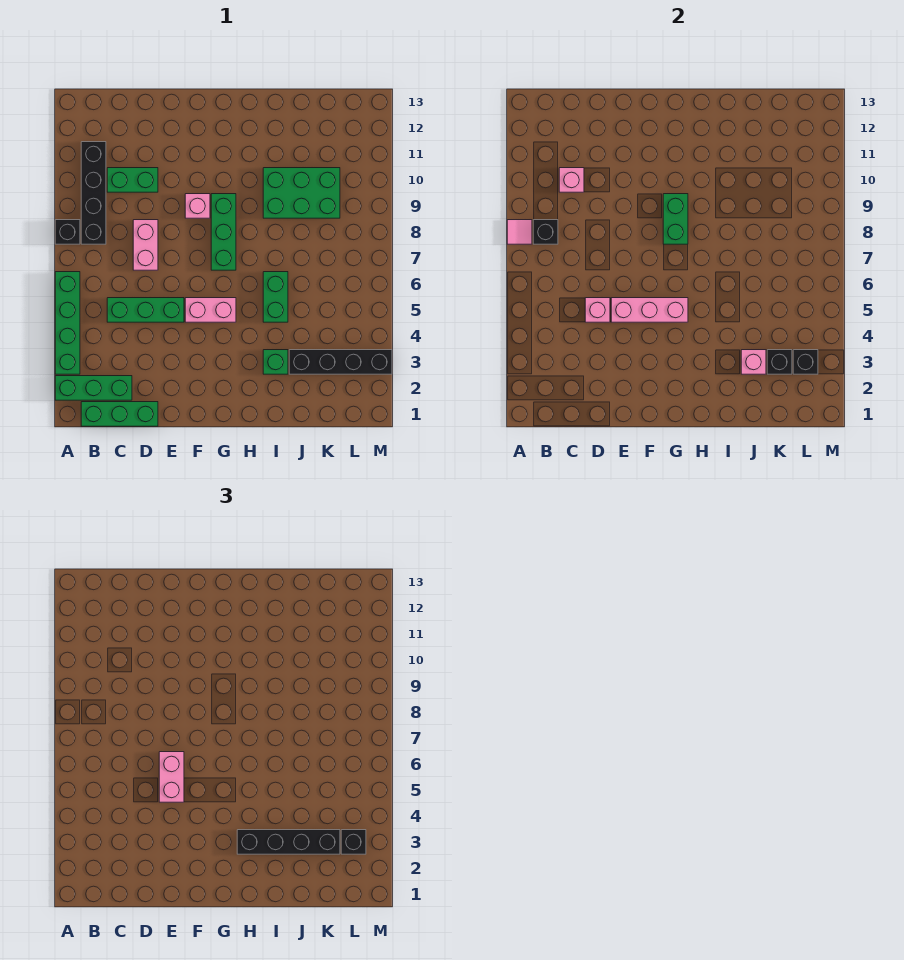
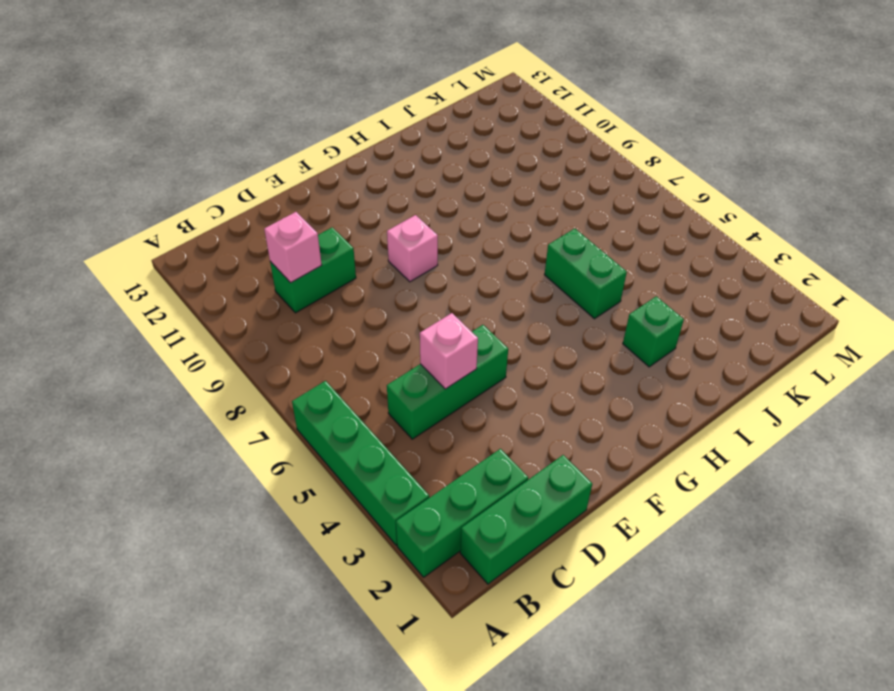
none -> black brick A8 level 1
none -> black brick B8:B11 level 1
none -> pink brick D7:D8 level 1

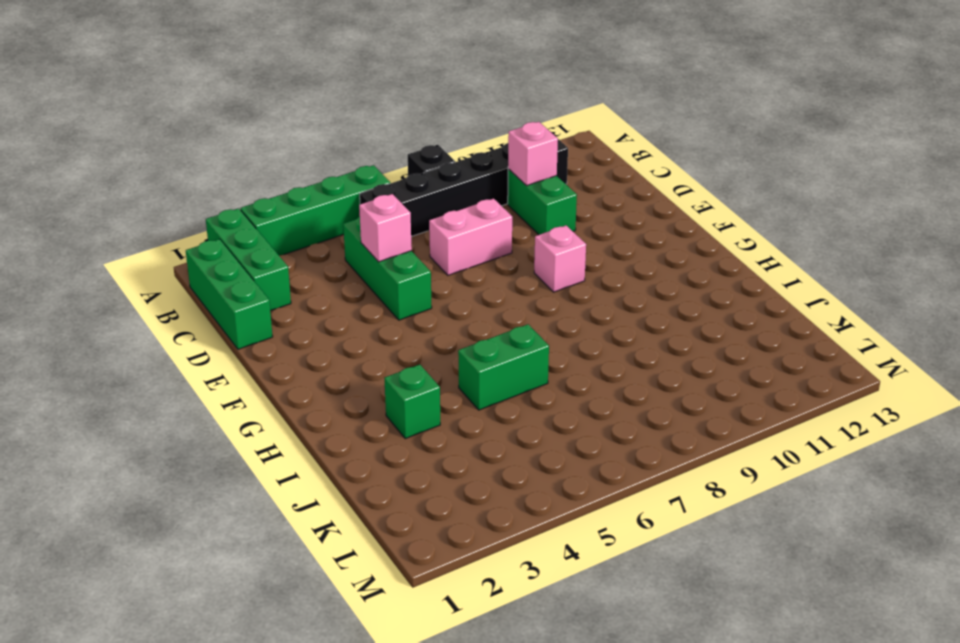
black brick B6:B11 level 1 -> black brick B8:B11 level 1
none -> pink brick F5:G5 level 1
none -> green brick G7:G9 level 1
none -> green brick I9:K10 level 1

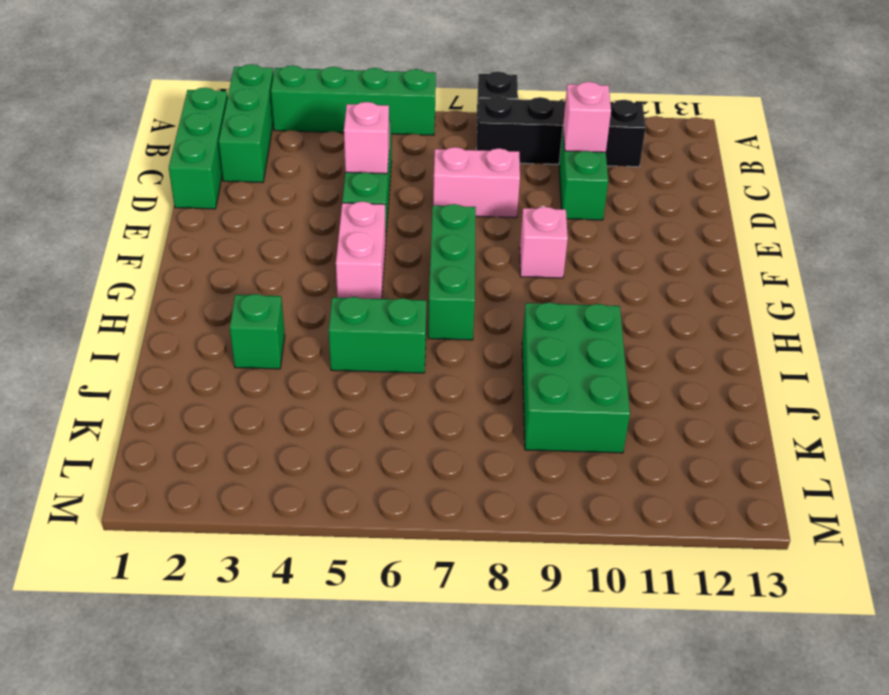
green brick F7:H7 level 1 -> green brick G7:G9 level 1
none -> black brick J3:M3 level 1
none -> pink tile A8 level 2
none -> black brick B8 level 2

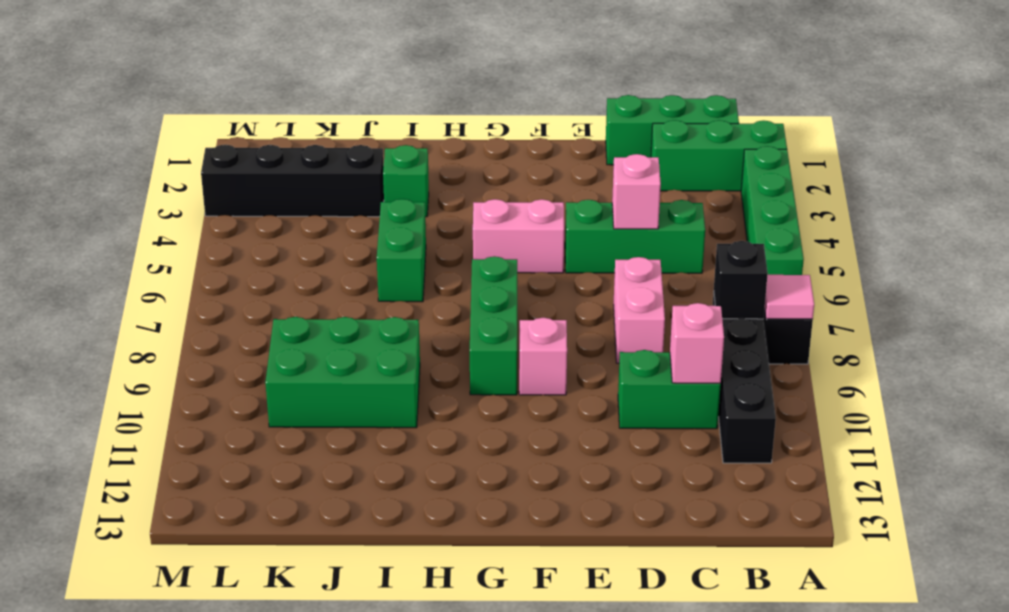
none -> pink brick E5:G5 level 2
none -> green brick G8:G9 level 2
none -> pink brick J3 level 2

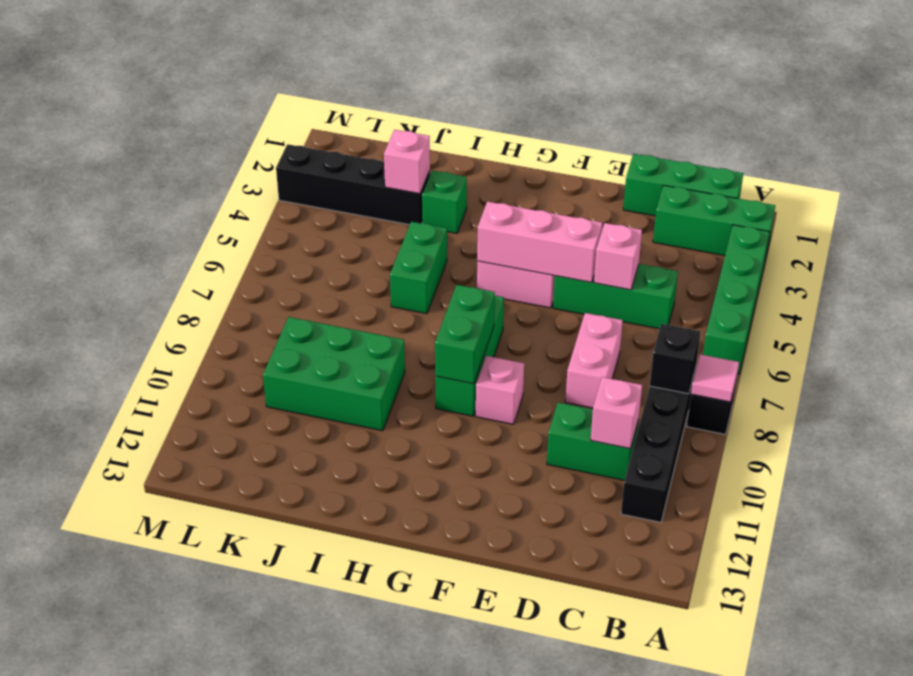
none -> black brick K3 level 2
none -> black brick L3 level 2
none -> pink brick E5:E6 level 3

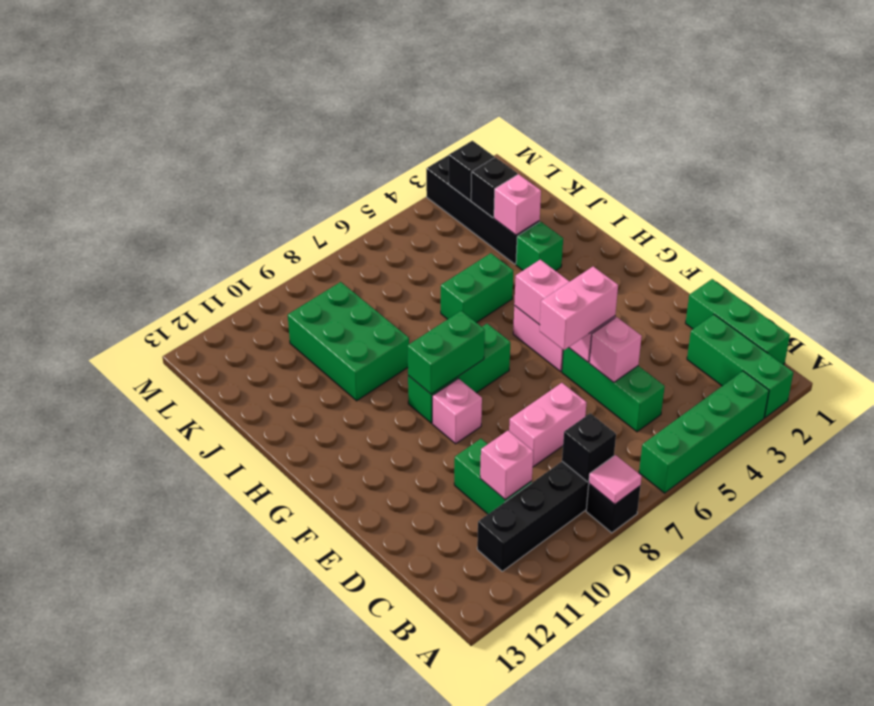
none -> black brick H3:K3 level 3
none -> black brick L3 level 3

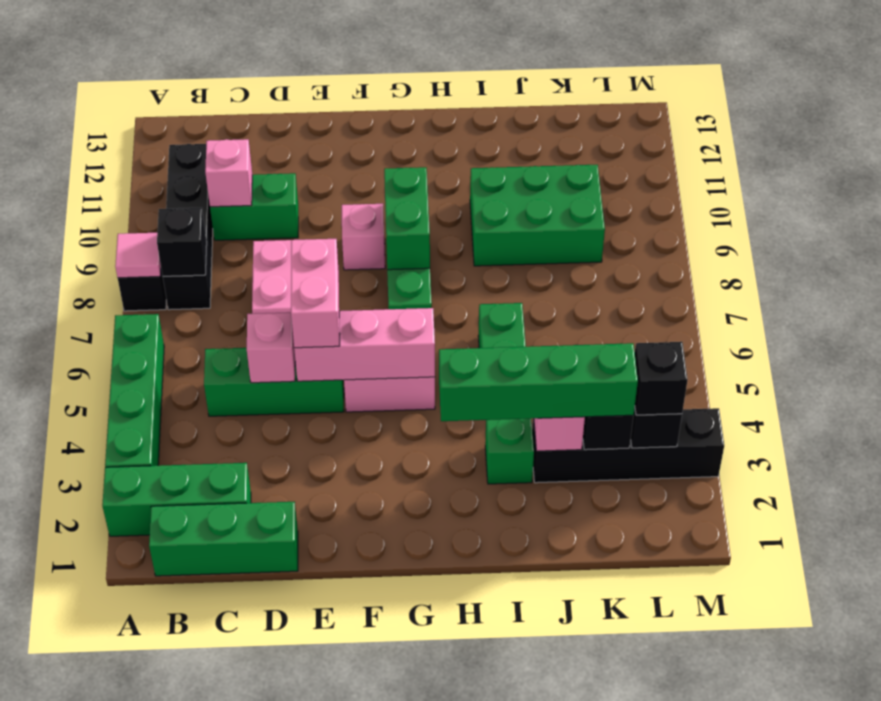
green brick H3:K3 level 3 -> black brick H3:K3 level 3

